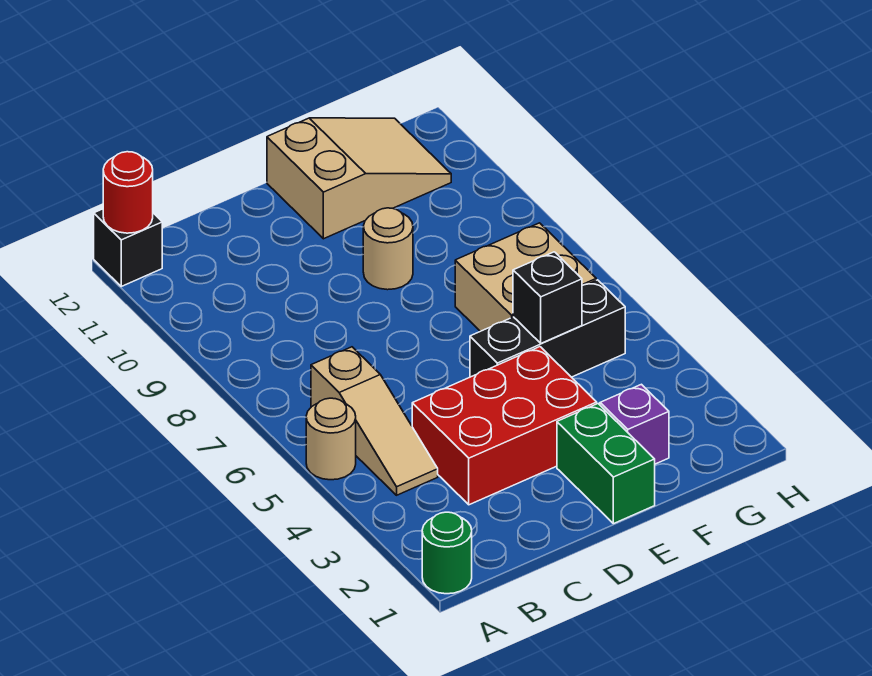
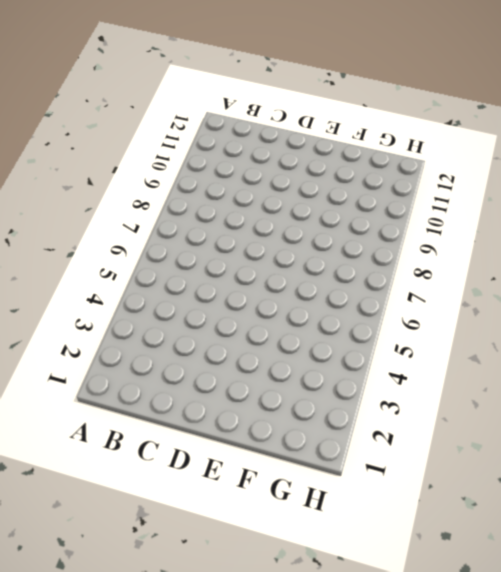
none -> green round brick A1 level 1
none -> tan round brick A5 level 1
none -> black brick A12 level 1

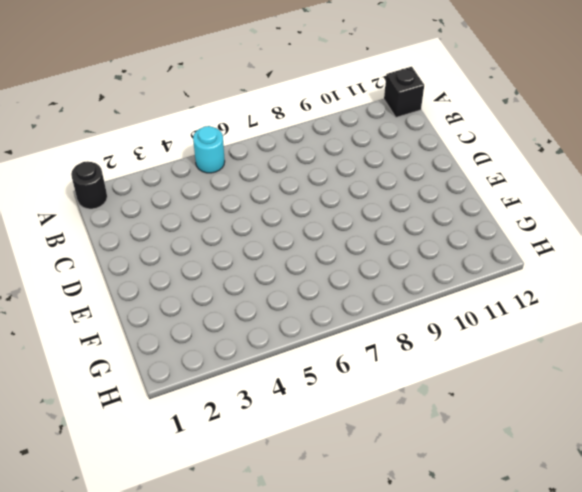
black round brick A1 level 1 -> green round brick A1 level 1
cyan round brick A5 level 1 -> tan round brick A5 level 1
none -> tan slope B4:B6 level 1 top 6
none -> red brick C3:E4 level 1
none -> green brick E1:E2 level 1

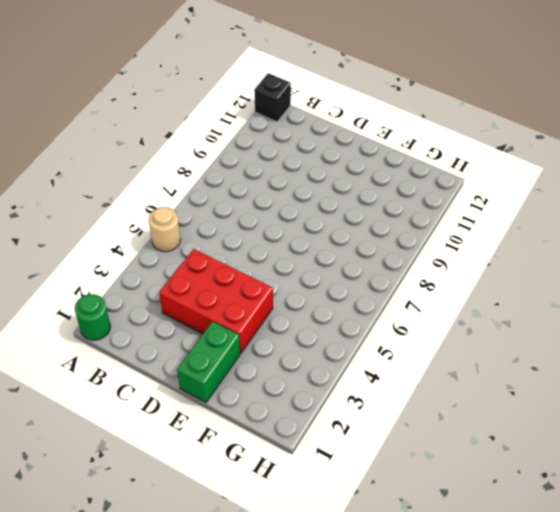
none -> tan slope B4:B6 level 1 top 6
none -> black brick E5:G5 level 1
none -> tan round brick E9 level 1

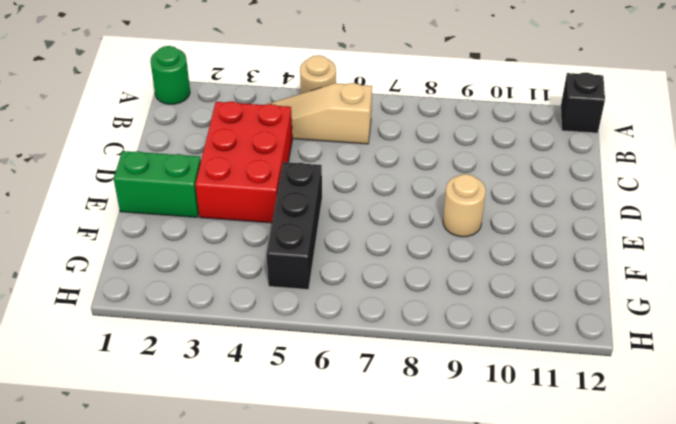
none -> tan slope E11:G12 level 1 top E
none -> purple brick F2 level 1
none -> tan brick F6:G7 level 1

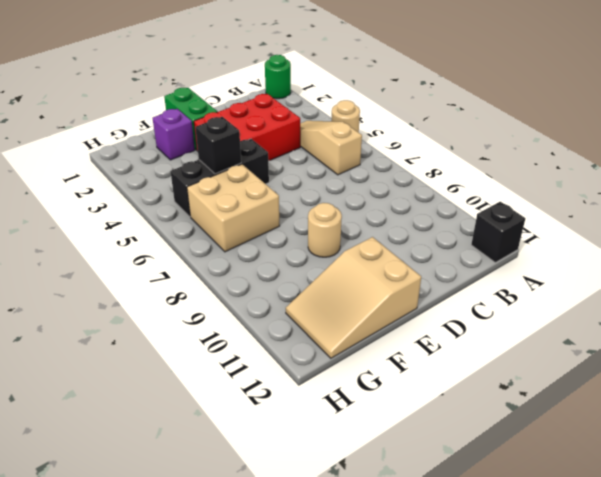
none -> red round brick A12 level 2

